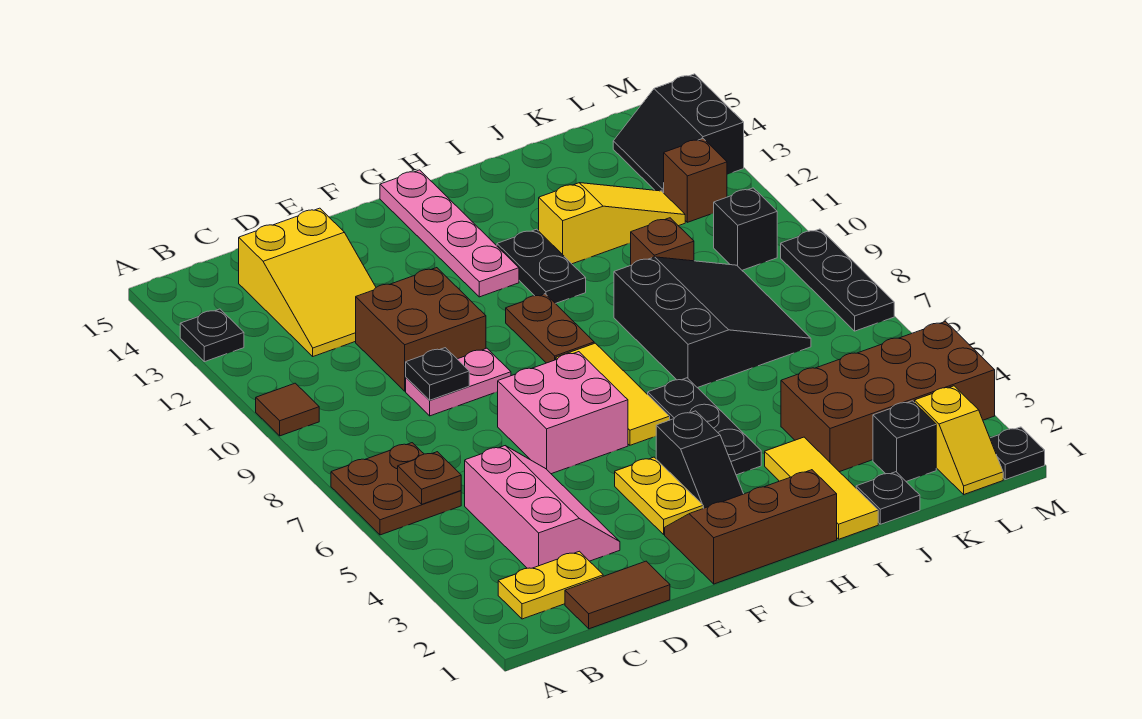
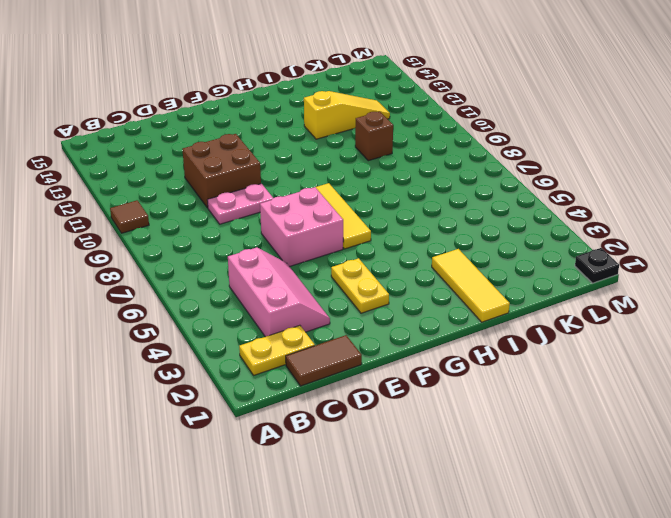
none -> brown plate A6:B7 level 1
none -> black plate A13 level 1
none -> yellow slope C12:D14 level 1 top 14
none -> brown slope F1:H2 level 1 top 1

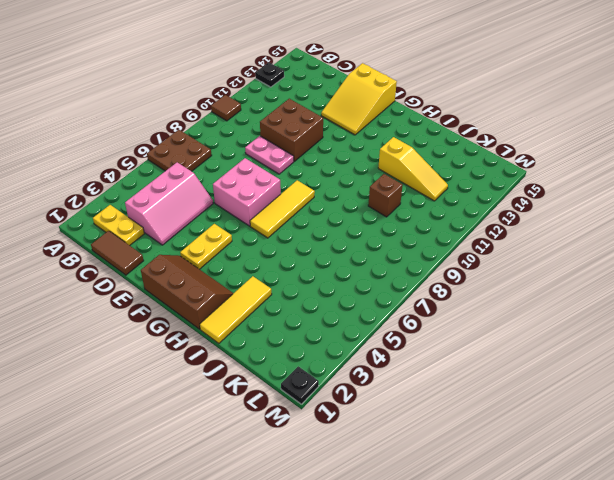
yellow slope E13:F15 level 1 top 15 -> yellow slope C12:D14 level 1 top 14
none -> black slope G3:G4 level 1 top 4
none -> brown plate G9:G10 level 1
none -> pink plate G12:G15 level 1
none -> black plate H4:H6 level 1

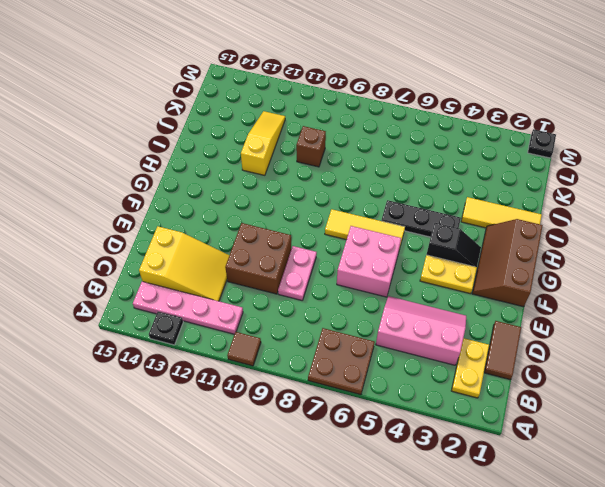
pink plate B11:B14 level 1 -> pink plate G12:G15 level 1
none -> brown plate G9:G10 level 1
none -> black plate H11:H12 level 1
none -> black slope I7:K9 level 1 top I
none -> black plate J1 level 1

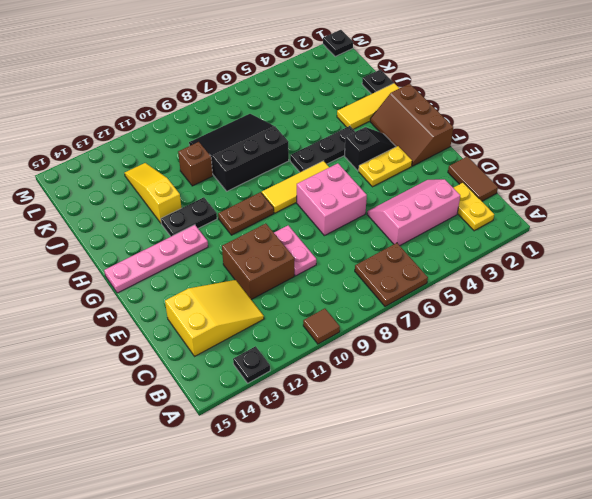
none -> brown brick J3:M4 level 1
none -> black brick K2 level 1
none -> yellow slope L1:L2 level 1 top 2
none -> black brick L10 level 1

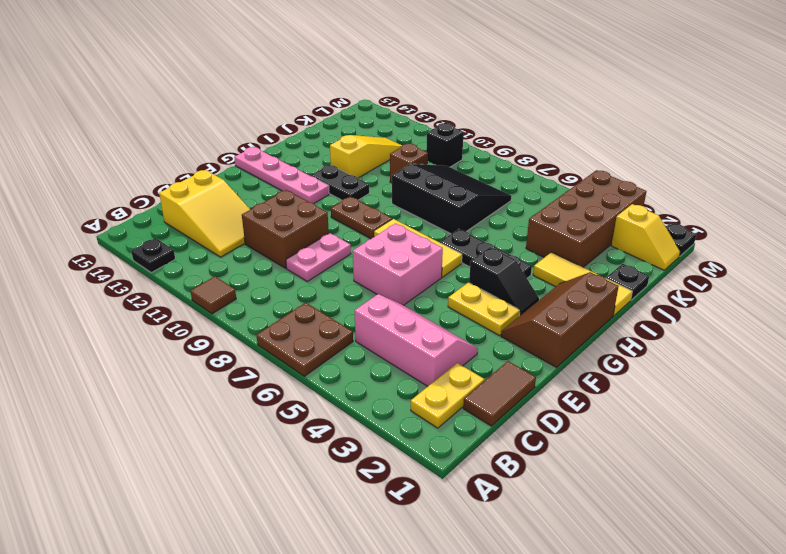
none -> black brick K2 level 1
none -> brown brick L12 level 1
none -> black slope L13:M14 level 1 top M
none -> black plate M7:M9 level 1

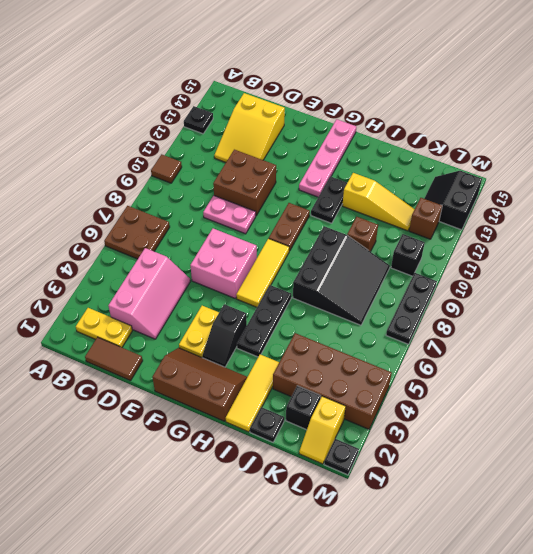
none -> brown plate B6 level 2
none -> black plate D9 level 2

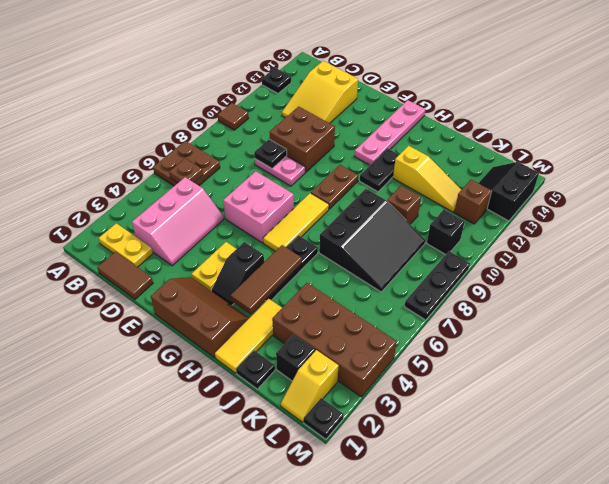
brown tile H3:H5 level 2 -> none

